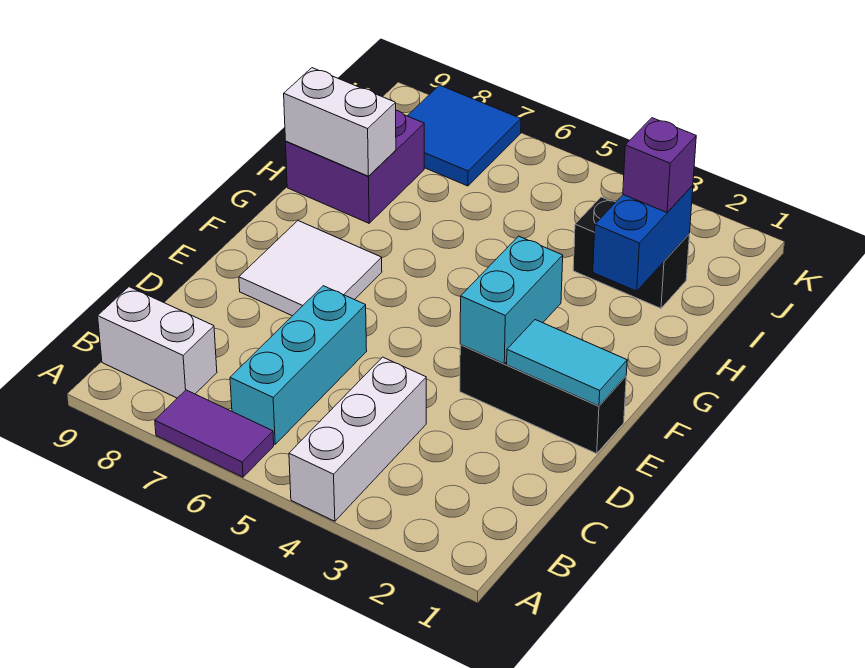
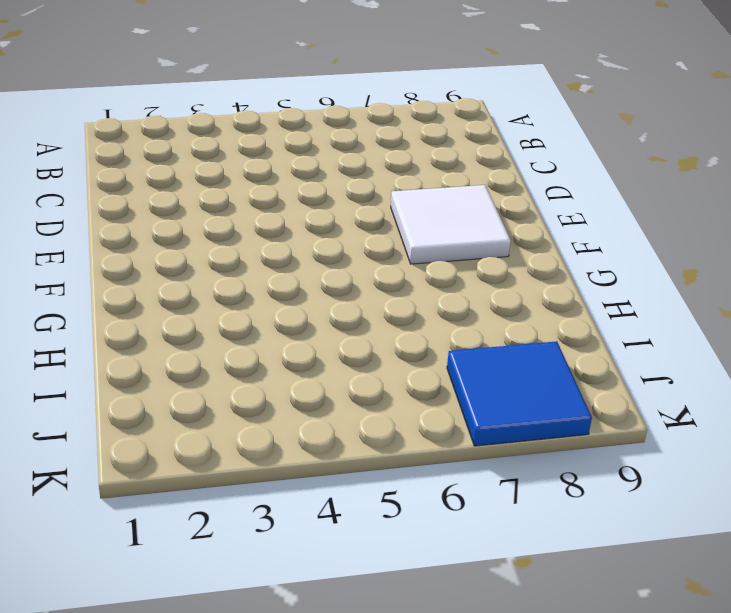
none -> white brick A4:C4 level 1
none -> purple tile A6:A7 level 1
none -> cyan brick B6:D6 level 1

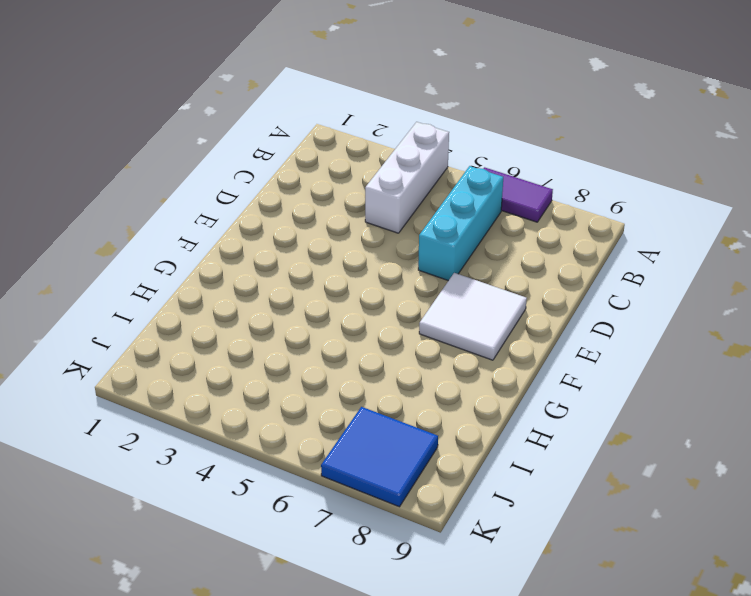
none -> white brick B8:B9 level 1
none -> black brick E1:E3 level 1
none -> purple brick H8:I9 level 1

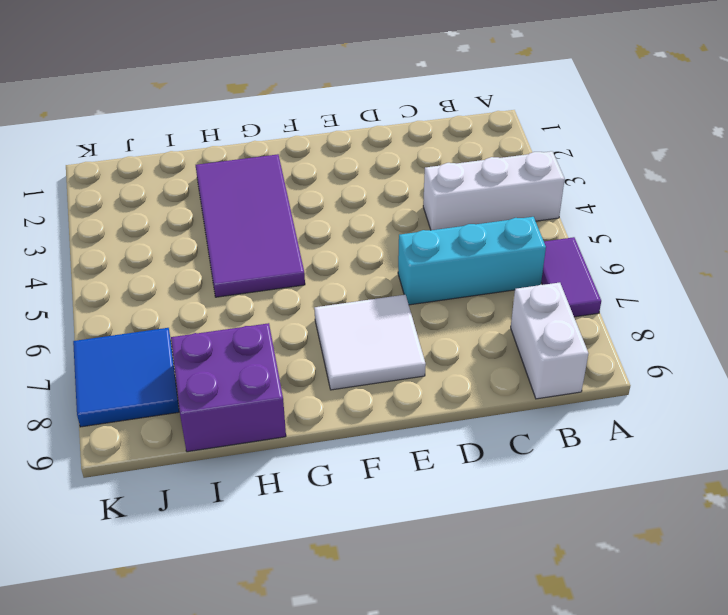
purple tile G2:H5 level 1 -> none
none -> black brick E1:E3 level 1
none -> black brick I2:I3 level 1
none -> cyan tile E1:E2 level 2

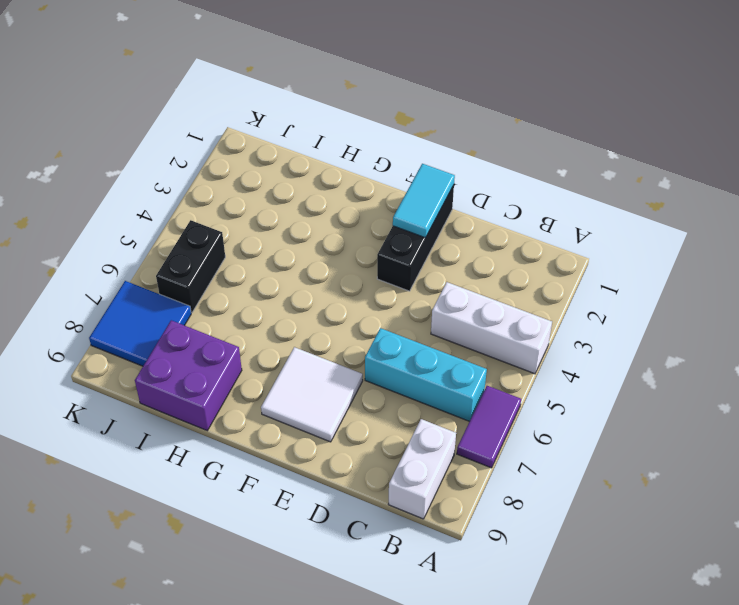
black brick J5:J6 level 1 -> black brick I2:I3 level 1
none -> cyan brick E3:F3 level 2
none -> blue brick H2:I2 level 2
none -> white brick H8:H9 level 2

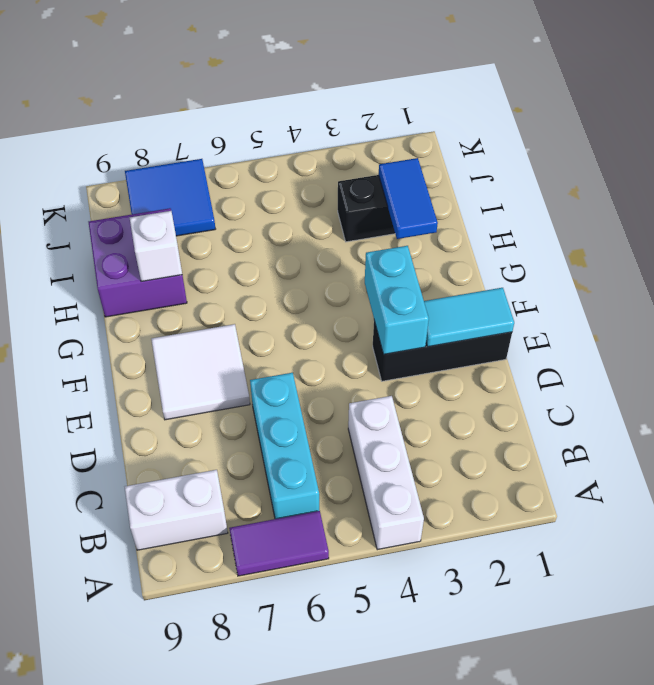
blue tile H2:I2 level 2 -> blue brick H2:I2 level 2
white brick H8 level 2 -> white brick H8:H9 level 2
none -> purple brick I2 level 3

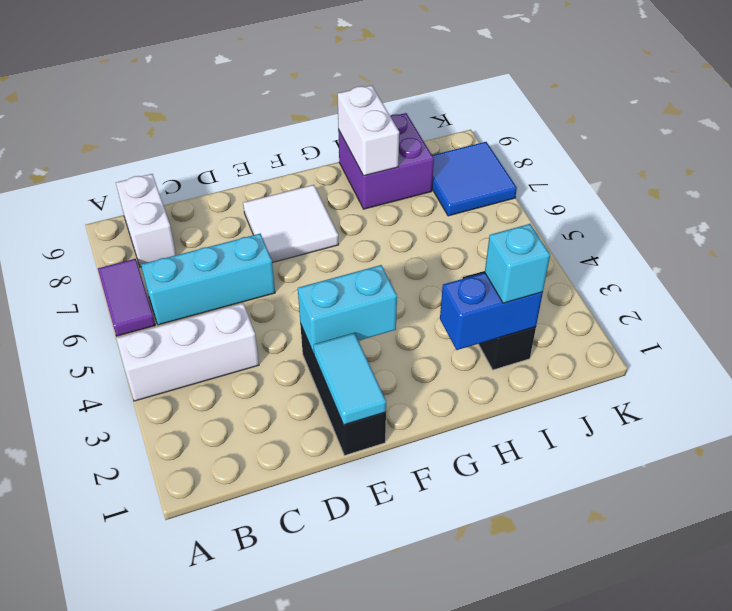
cyan brick I2 level 3 -> purple brick I2 level 3

